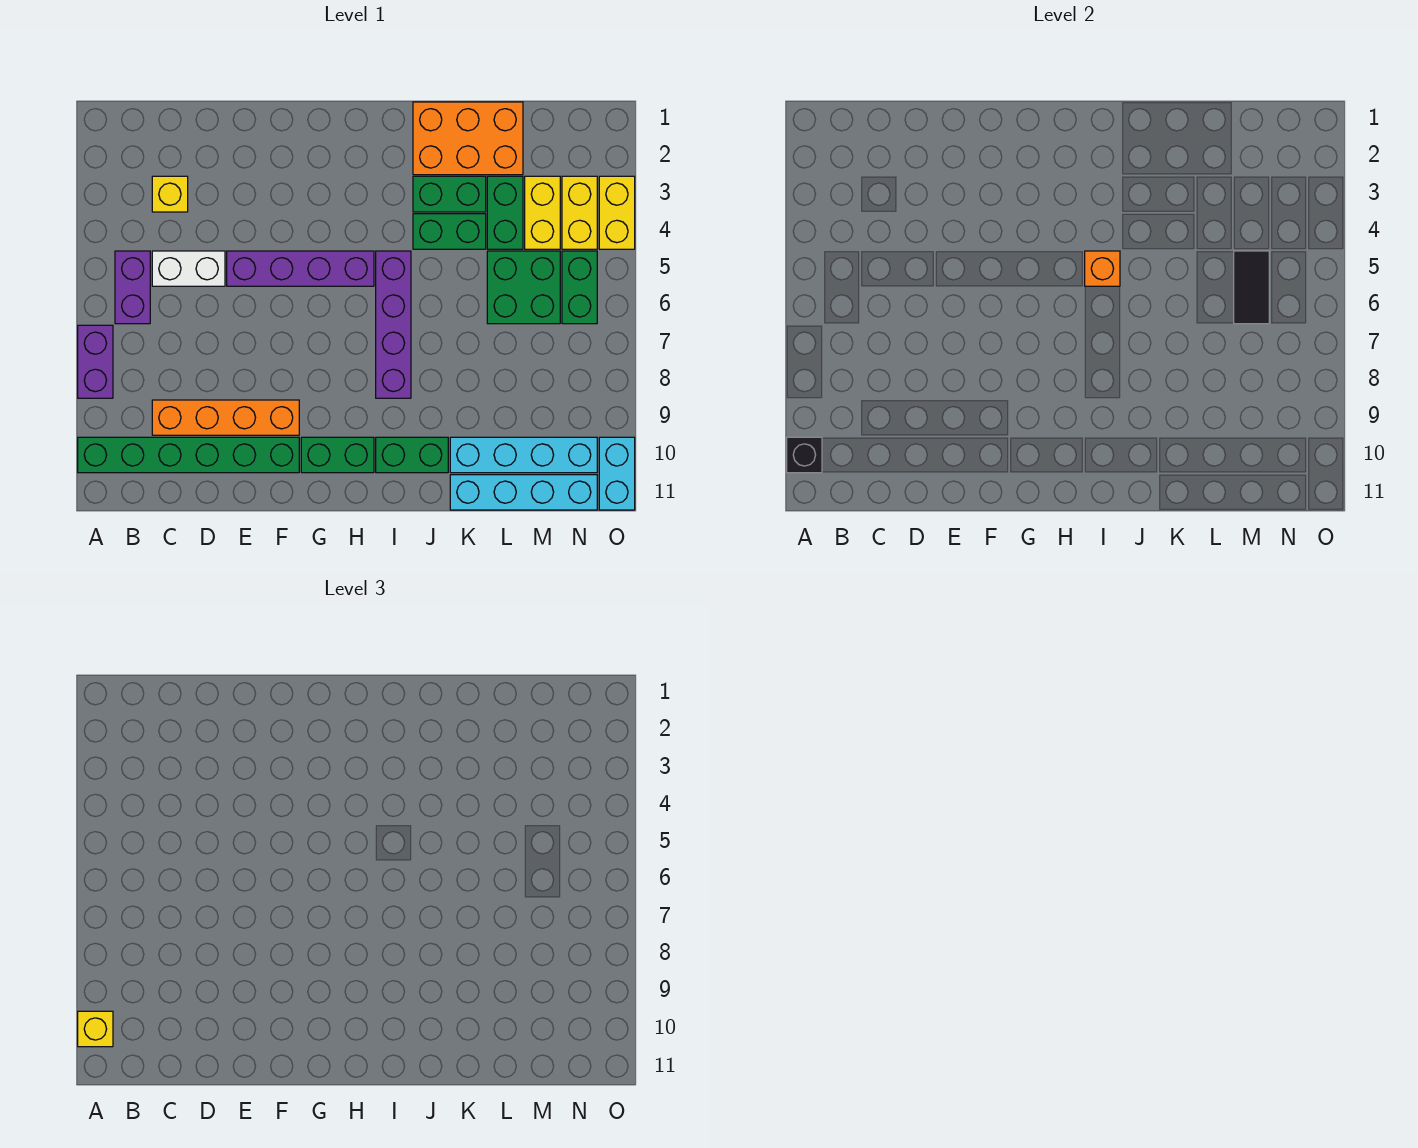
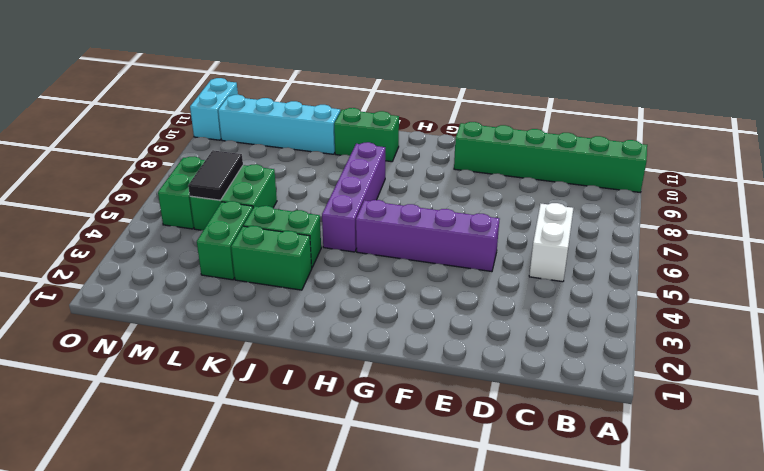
white brick C5:C6 level 1 -> white brick C5:D5 level 1
none -> purple brick A7:A8 level 1
none -> purple brick B5:B6 level 1
none -> yellow brick C3 level 1

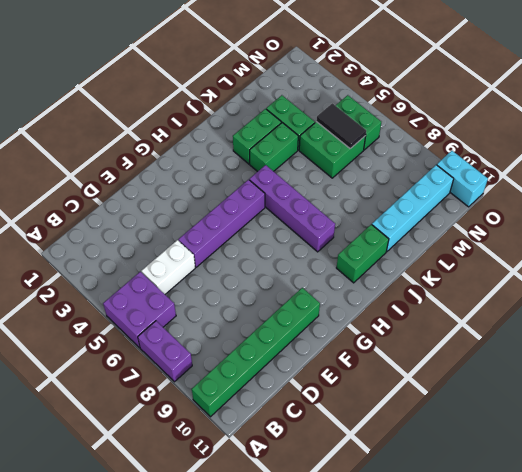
purple brick A5:B6 level 1 -> purple brick B5:B6 level 1
none -> yellow brick C3 level 1
none -> orange brick C9:F9 level 1
none -> green brick G10:H10 level 1

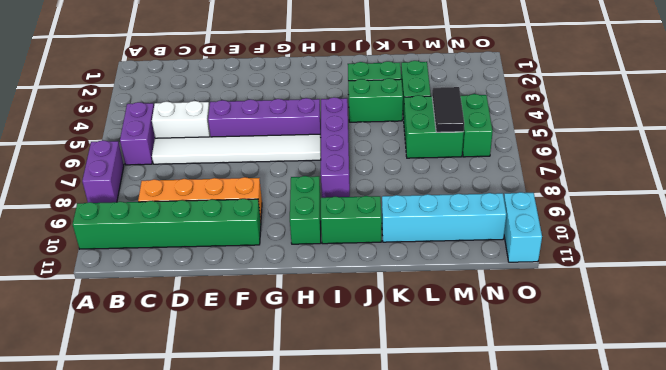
white tile C6:H6 level 1 -> none
green brick H9:H10 level 1 -> green brick G10:H10 level 1
none -> yellow brick C3 level 1
none -> orange brick J1:L2 level 1
none -> cyan brick K11:N11 level 1

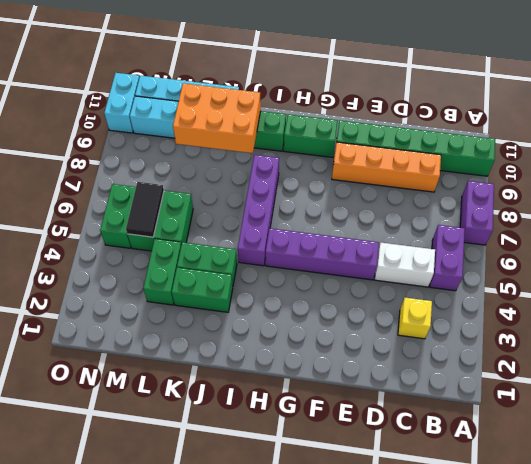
orange brick J9:L10 level 2 -> orange brick J1:L2 level 1
none -> yellow brick M3:M4 level 1
none -> yellow brick N3:N4 level 1
none -> yellow brick O3:O4 level 1

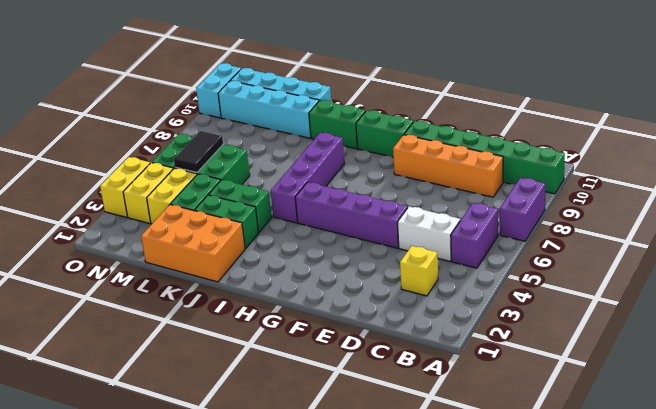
none -> black brick A10 level 2
none -> orange brick I5 level 2
none -> yellow brick A10 level 3

